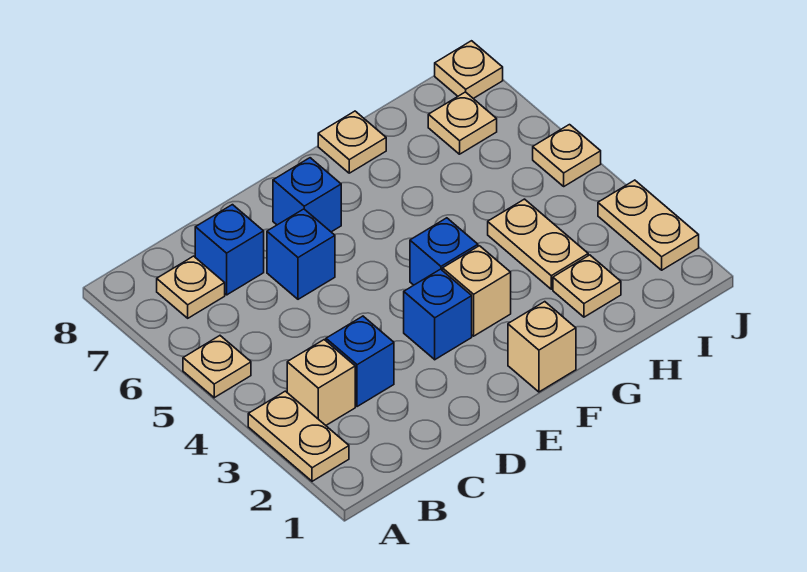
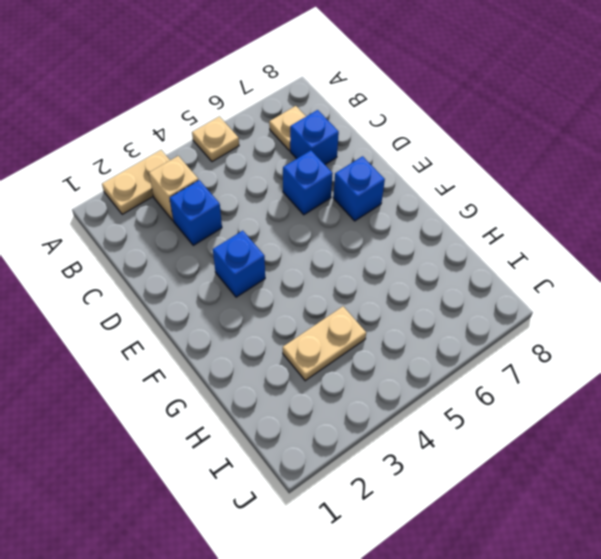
none -> tan brick F1 level 1
none -> tan brick F3 level 1
none -> blue brick F4 level 1

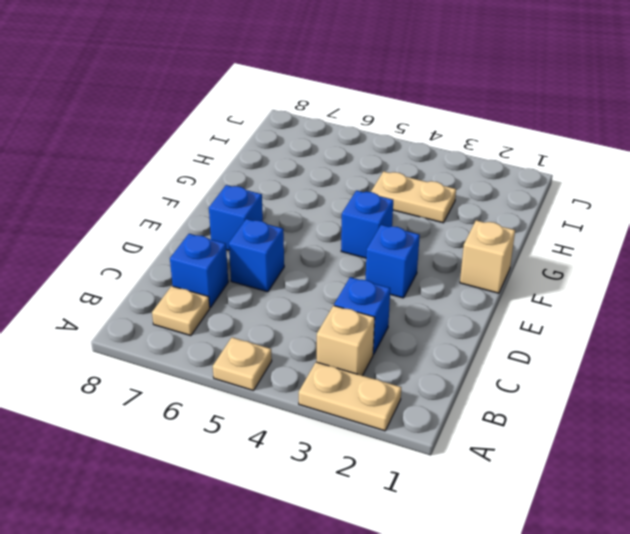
none -> tan brick F3 level 1
none -> tan plate G8 level 1
none -> tan plate H2 level 1

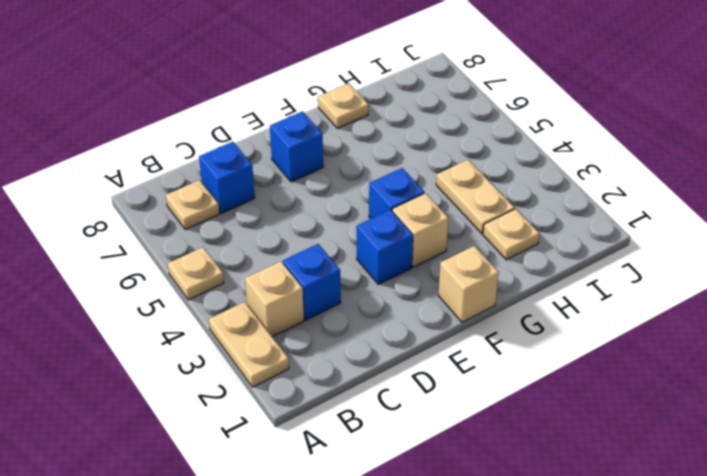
none -> blue brick D6 level 1
none -> tan plate I7 level 1
none -> tan plate J2:J3 level 1

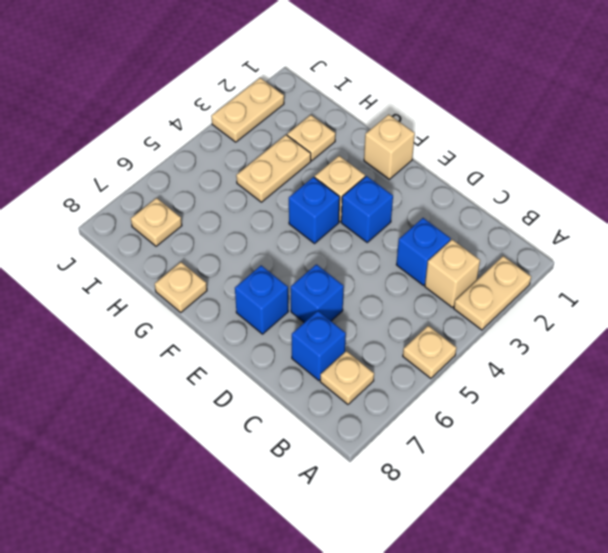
none -> tan plate J5 level 1
none -> tan plate J8 level 1

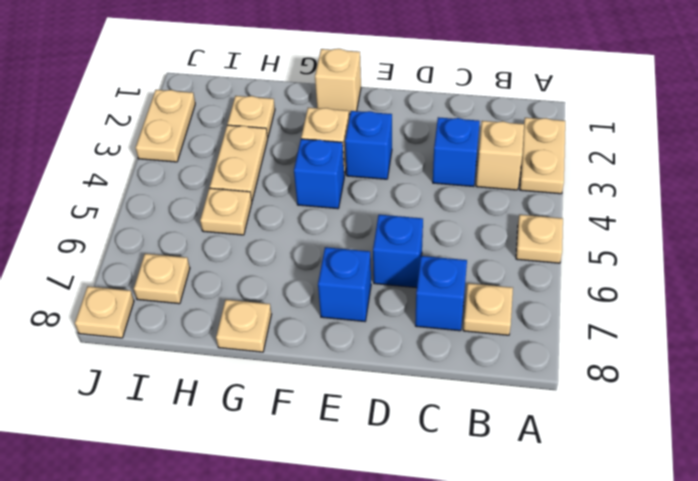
tan plate H5 level 1 -> tan plate J5 level 1

